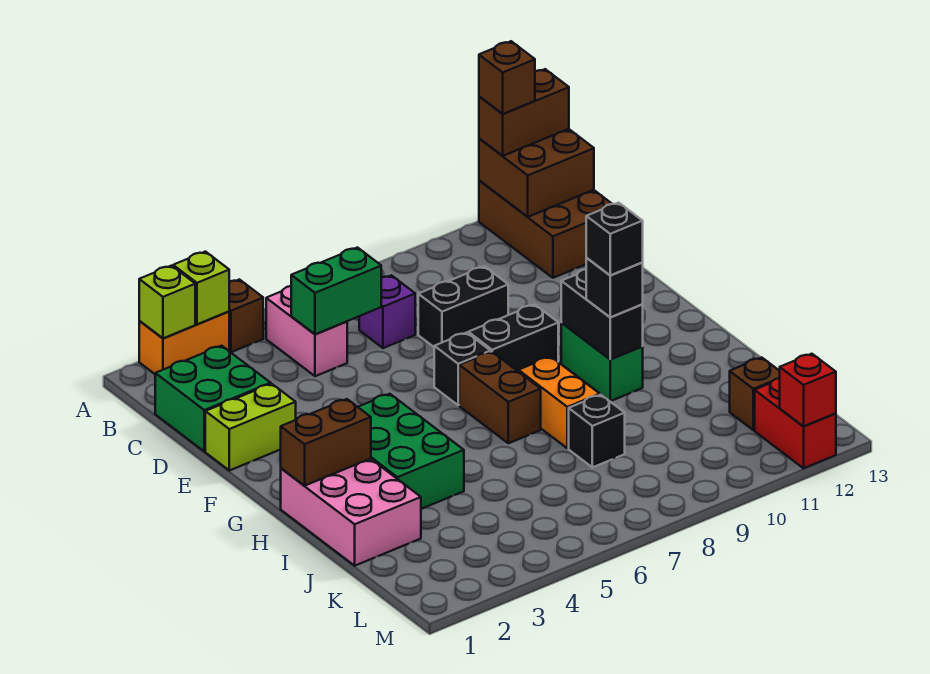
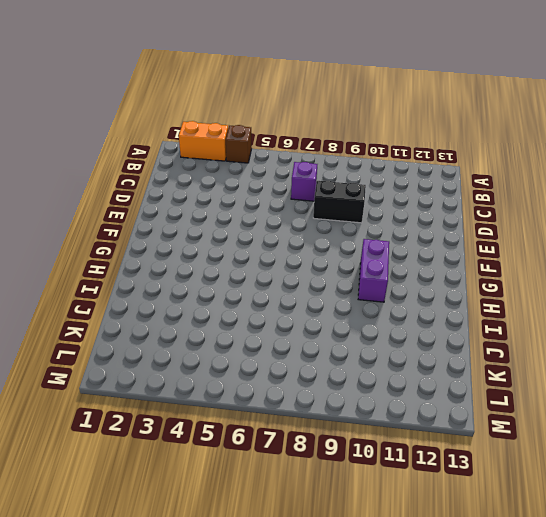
purple brick G10:H10 level 1 -> green brick G10:H10 level 1
none -> brown brick A12:C13 level 1
none -> pink brick B5:C5 level 1
none -> green brick C1:D2 level 1

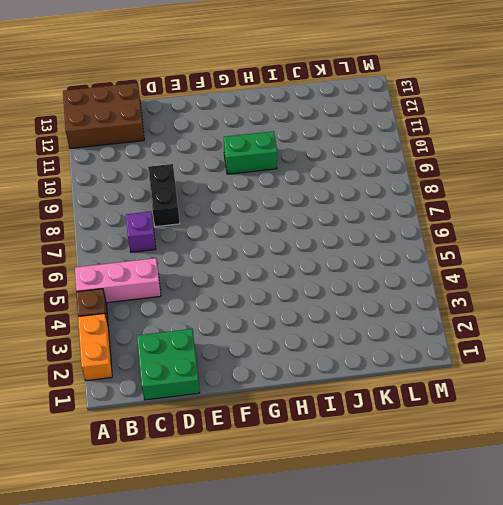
pink brick A5:C5 level 1 -> pink brick B5:C5 level 1
none -> lime brick E1:E2 level 1
none -> black brick F7 level 1
none -> black brick F8:F9 level 1

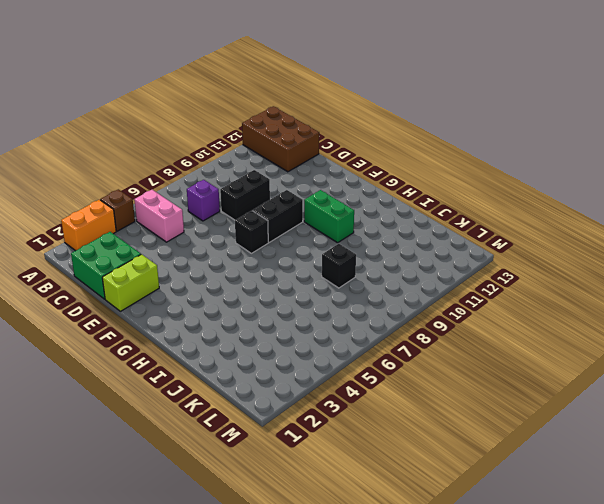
none -> green brick G3:I4 level 1
none -> brown brick G7:H7 level 1
none -> pink brick H1:J2 level 1

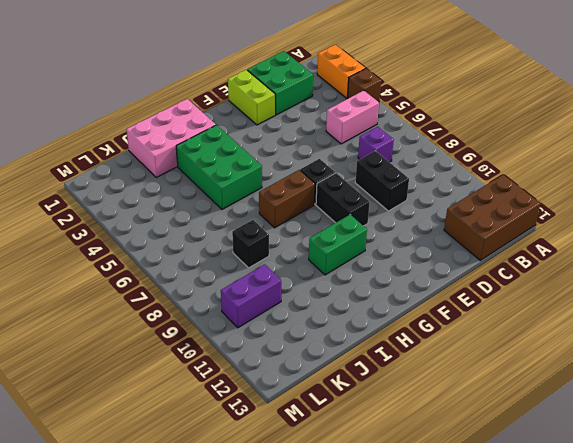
green brick H3:I5 level 1 -> green brick G3:I4 level 1
purple brick K10:L10 level 1 -> none
none -> orange brick H8:I8 level 1
none -> brown brick K12 level 1
none -> red brick L12:M12 level 1

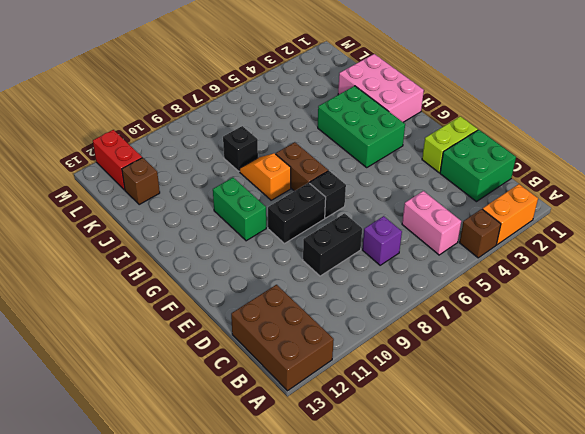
orange slope H8:I8 level 1 top H -> orange brick H8:I8 level 1
none -> lime brick A2 level 2
none -> lime brick A3 level 2
none -> brown brick A12:B13 level 2

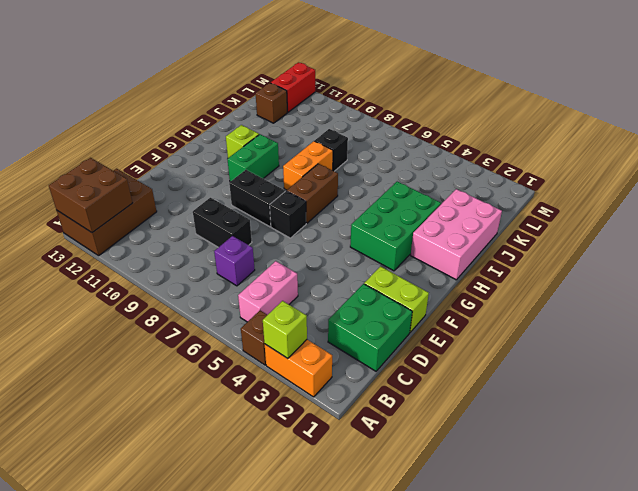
lime brick H11 level 1 -> lime brick A2 level 2
none -> green brick C5:C6 level 2
none -> black brick G10:H10 level 2
none -> brown brick H1:H2 level 2

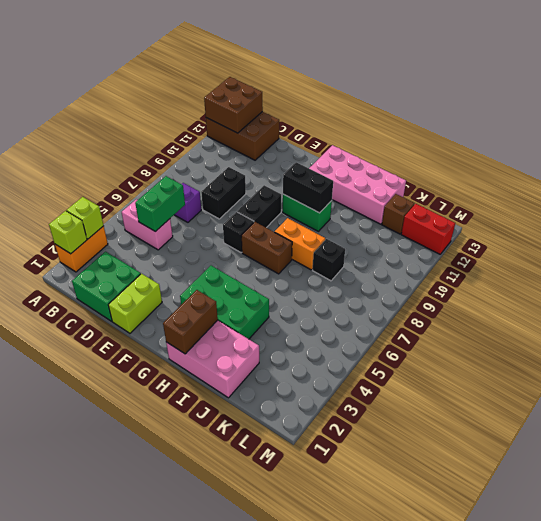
pink brick G12:J13 level 1 -> none
none -> brown brick A4 level 1
none -> red brick M12 level 2
none -> brown brick A12:A13 level 3

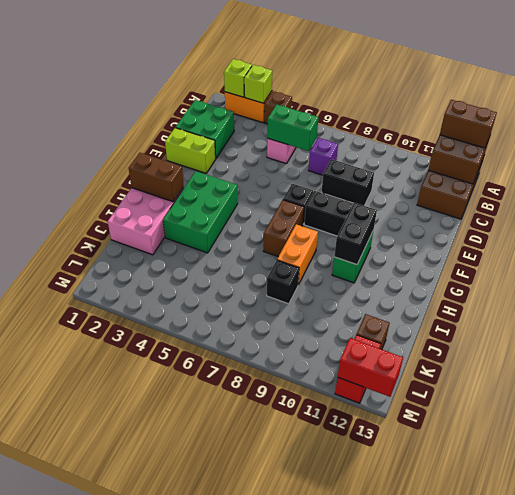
red brick M12:M13 level 2 -> red brick M12 level 2
none -> black brick H10 level 3
none -> brown brick A12 level 4
none -> black brick H10 level 4

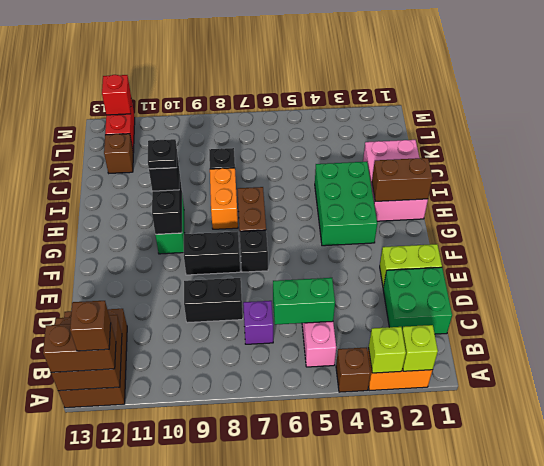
black plate H10 level 4 -> black brick H10 level 4

